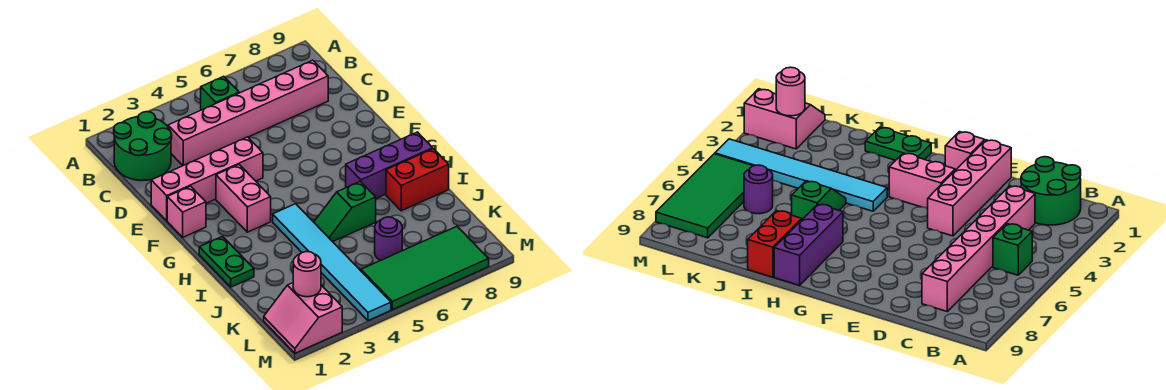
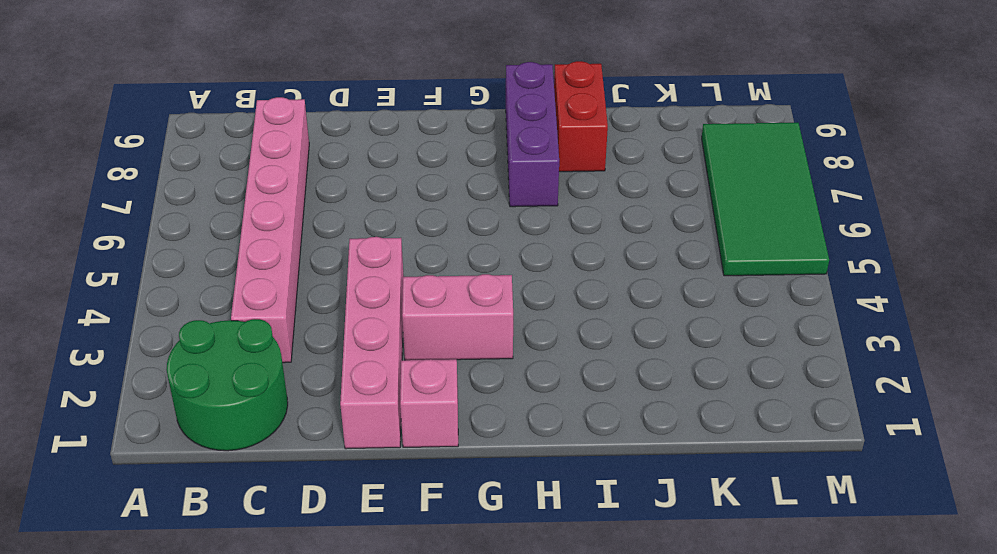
none -> green brick B5 level 1
none -> green plate H1:I1 level 1
none -> cyan tile H4:M4 level 1

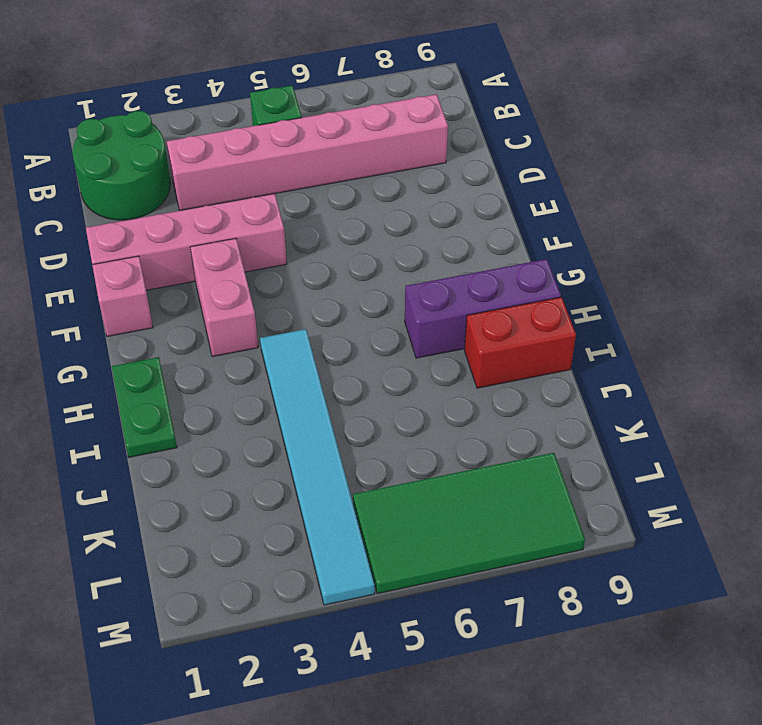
none -> green slope I5:I6 level 1 top 6
none -> purple round brick K6 level 1
none -> pink slope L1:M2 level 1 top 2

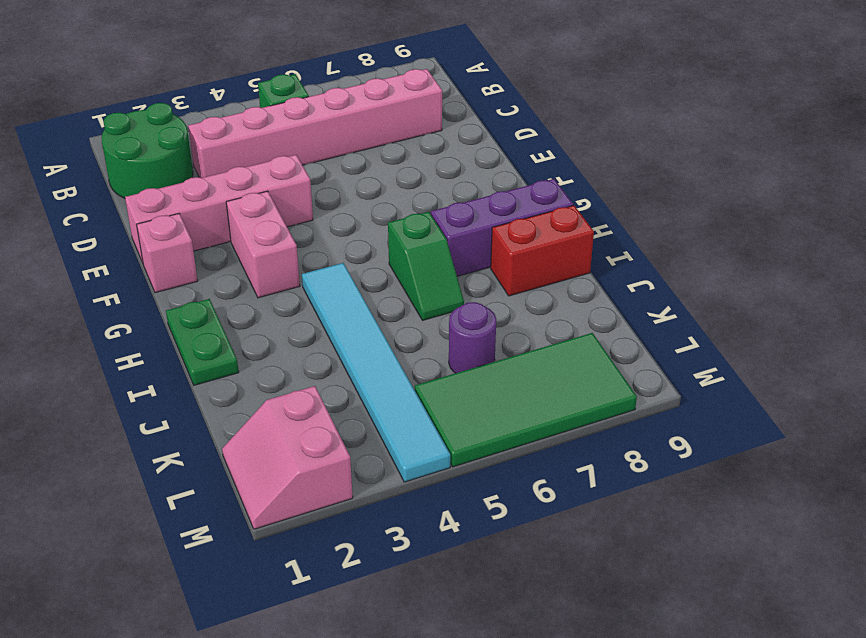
green slope H6:I6 level 1 top H -> green slope I5:I6 level 1 top 6
none -> pink round brick L2 level 2

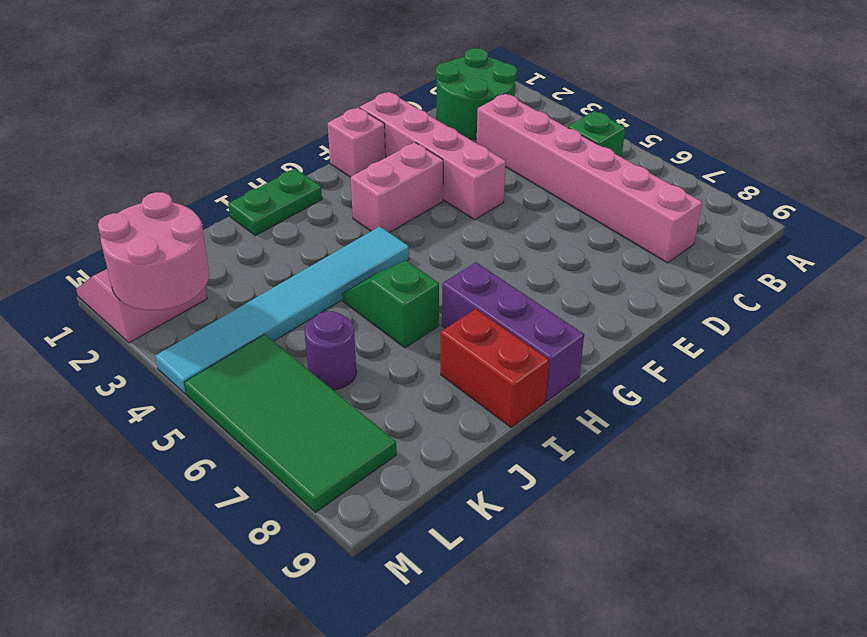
pink round brick L2:M3 level 2 -> pink round brick L2 level 2

